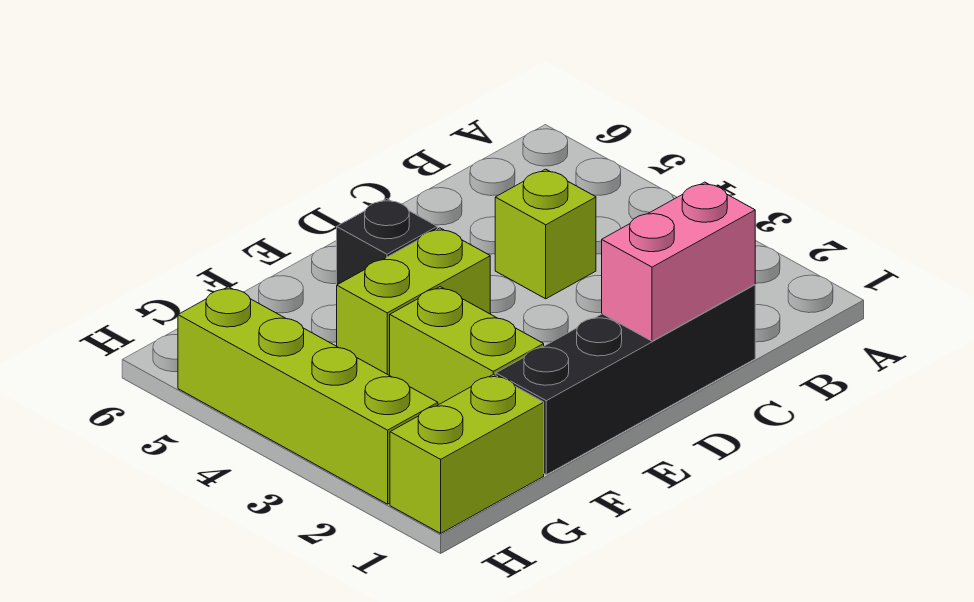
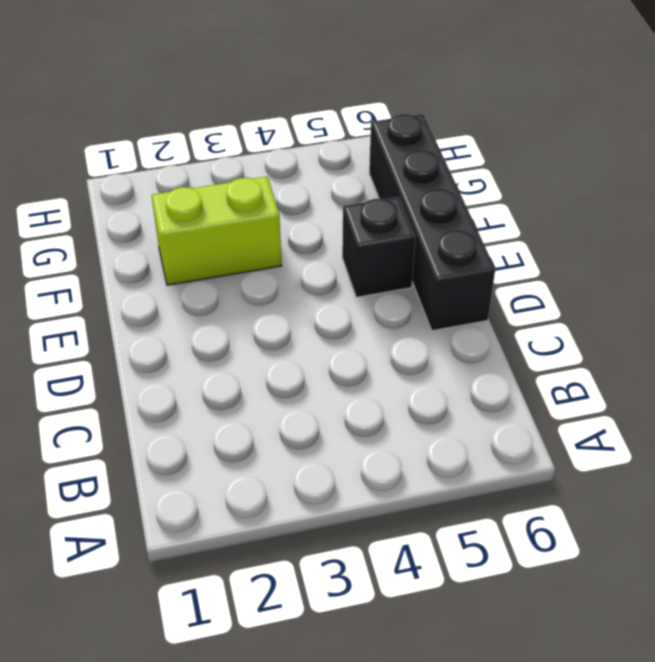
black brick D6:G6 level 1 -> black brick C1:F1 level 1
none -> lime brick C4 level 1
none -> lime brick E4:F4 level 1

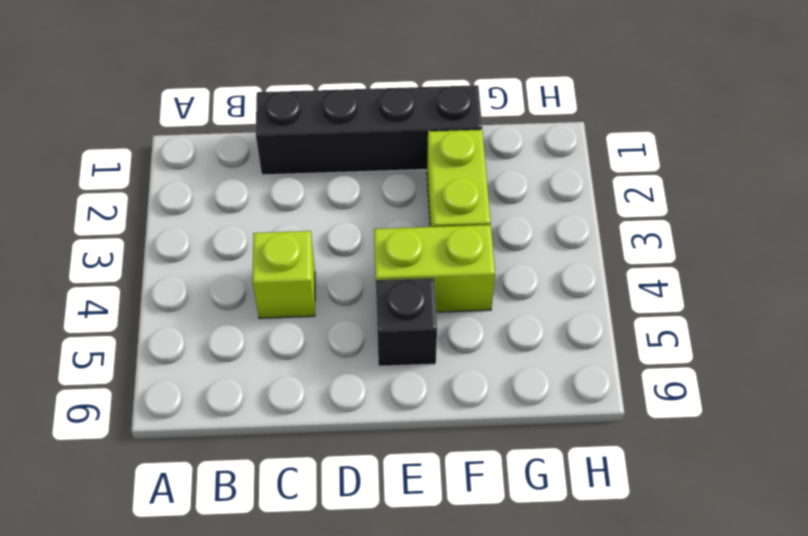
none -> lime brick G1:H1 level 1
none -> lime brick H2:H5 level 1

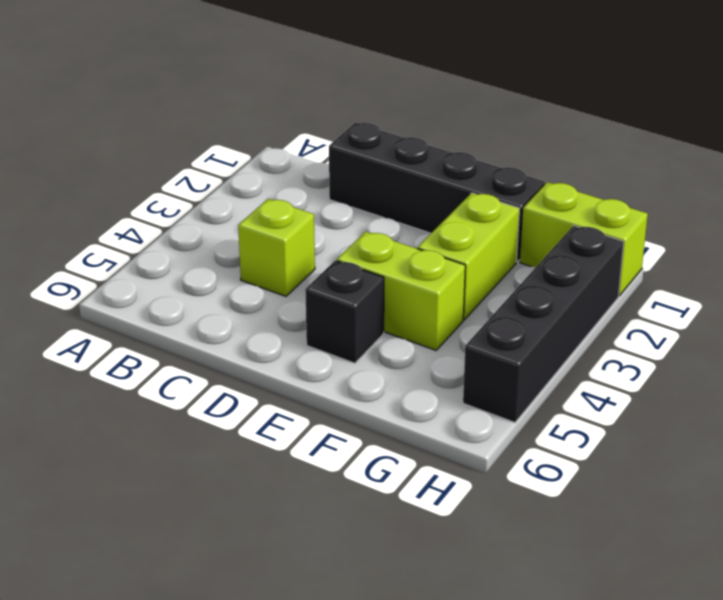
black brick H2:H5 level 1 -> lime brick H2:H5 level 1
none -> pink brick C1:D1 level 2

